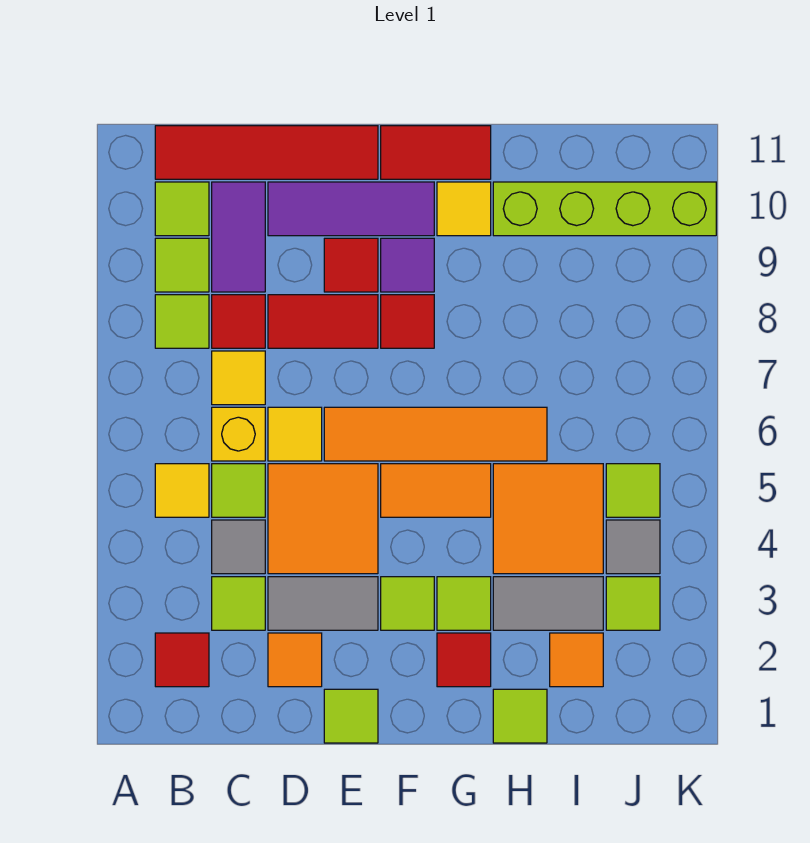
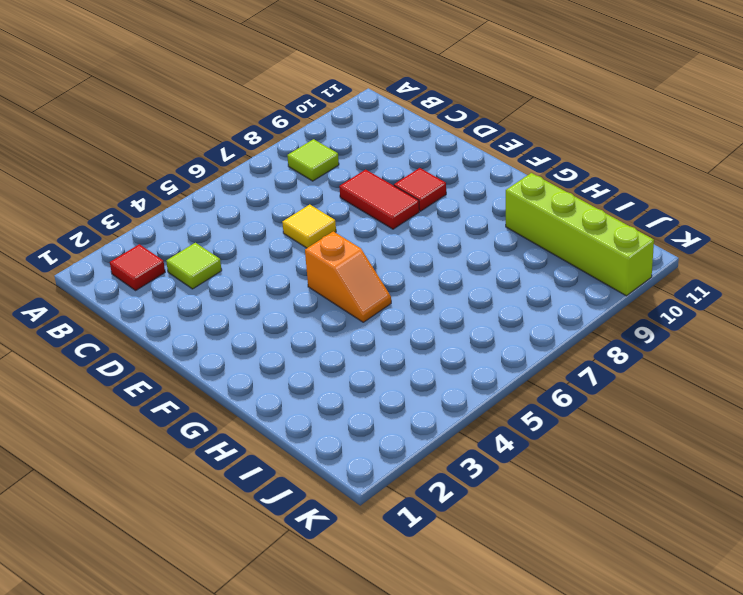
orange slope F5:G5 level 1 top F -> orange tile F5:G5 level 1
none -> yellow tile B5 level 1
none -> lime tile B9 level 1
none -> lime tile B10 level 1
none -> red tile B11:E11 level 1

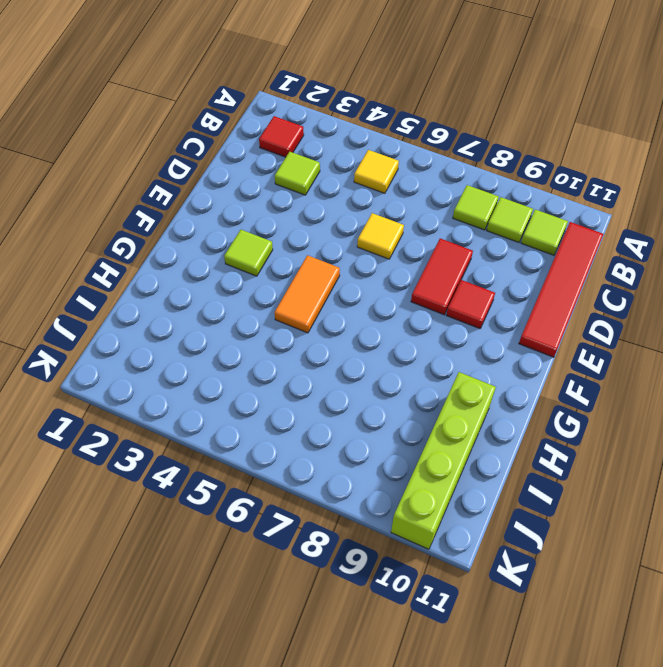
none -> grey tile C4 level 1
none -> lime tile C5 level 1
none -> yellow brick C6 level 1
none -> yellow tile C7 level 1

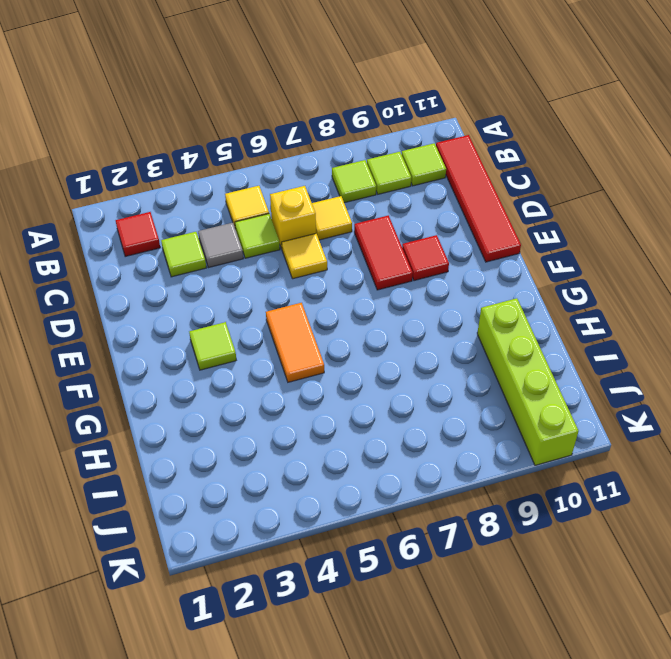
none -> red tile C8 level 1
none -> purple tile C9:C10 level 1
none -> orange tile D2 level 1
none -> grey tile D3:E3 level 1

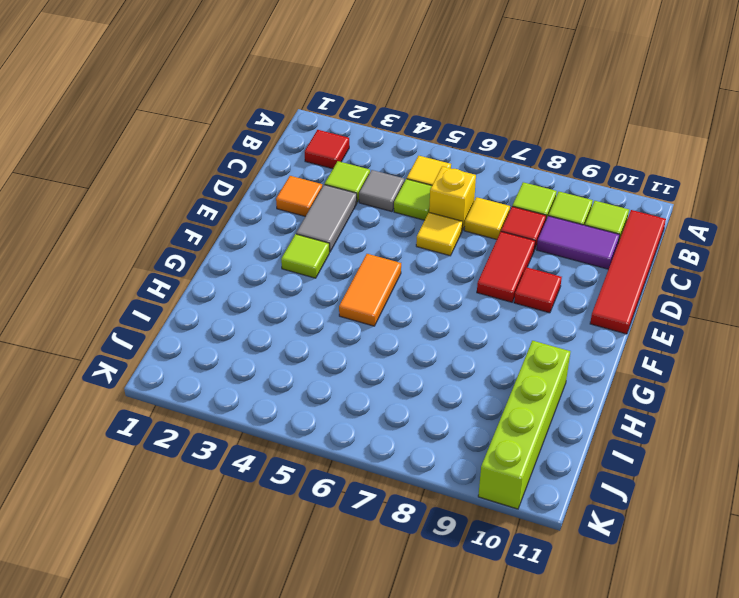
none -> orange tile D4:E5 level 1
none -> purple tile D10:F10 level 1
none -> lime tile E1 level 1
none -> orange tile E6:H6 level 1

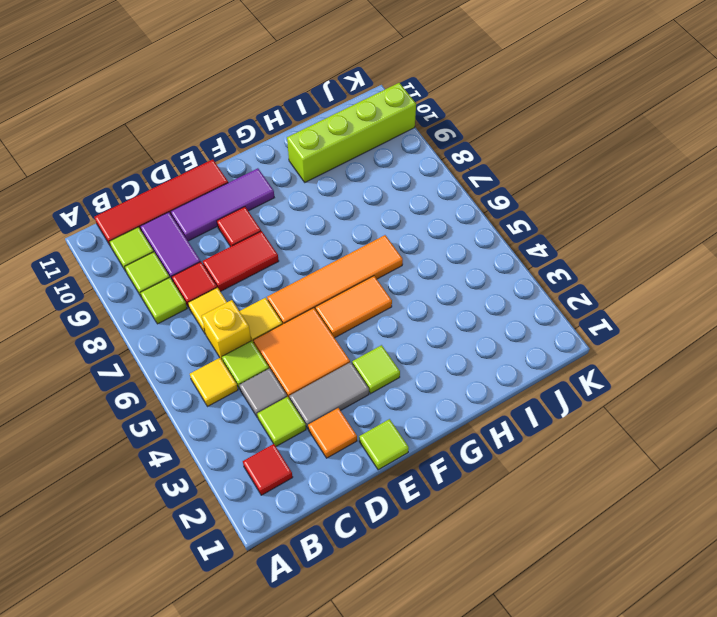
none -> red tile F8 level 1
none -> purple tile F9 level 1
none -> red tile F11:G11 level 1
none -> red tile G2 level 1

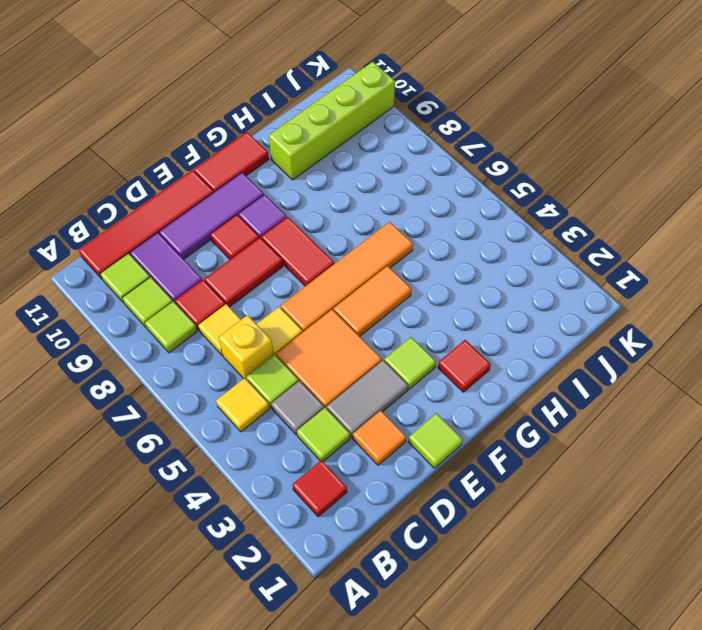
red tile F7:F8 level 1 -> red tile F8 level 1
none -> lime tile G3 level 1
none -> yellow tile G10 level 1
none -> lime tile H1 level 1
none -> grey tile H3:I3 level 1

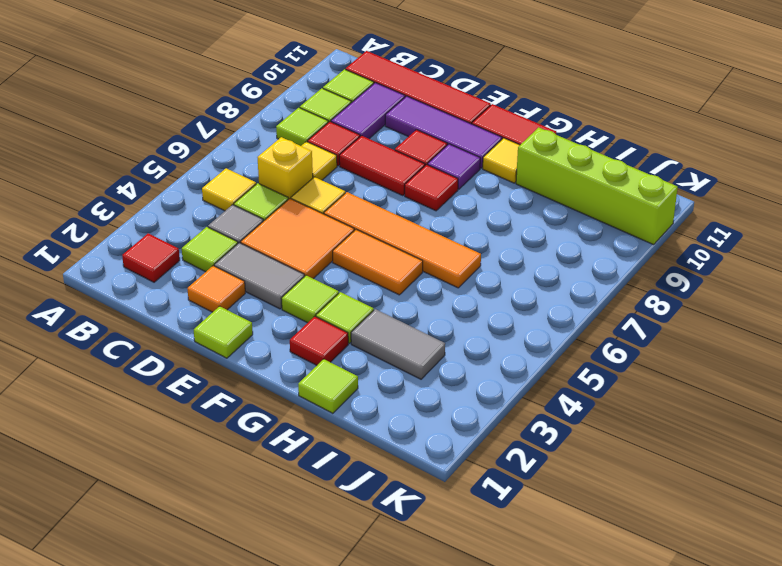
none -> orange tile H4:I5 level 1
none -> orange tile I2 level 1
none -> lime tile J3 level 1
none -> grey tile J4 level 1

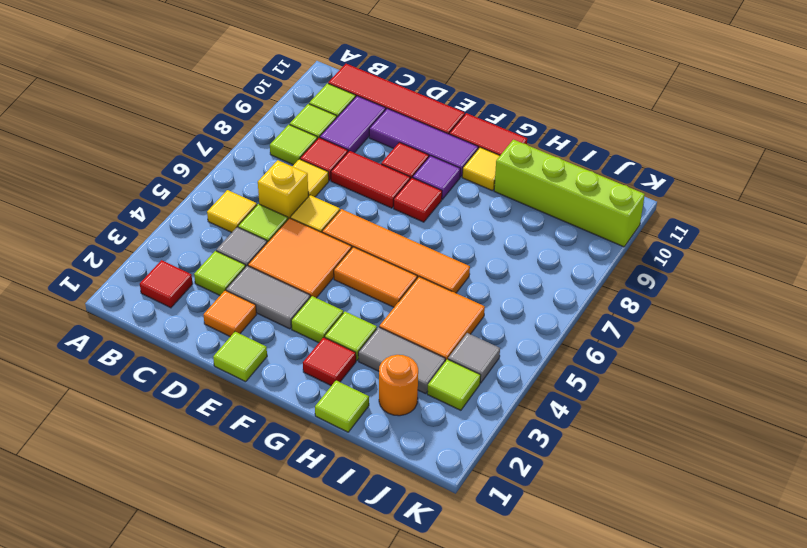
orange round brick I2 level 1 -> orange tile I2 level 1
none -> lime tile J5 level 1

